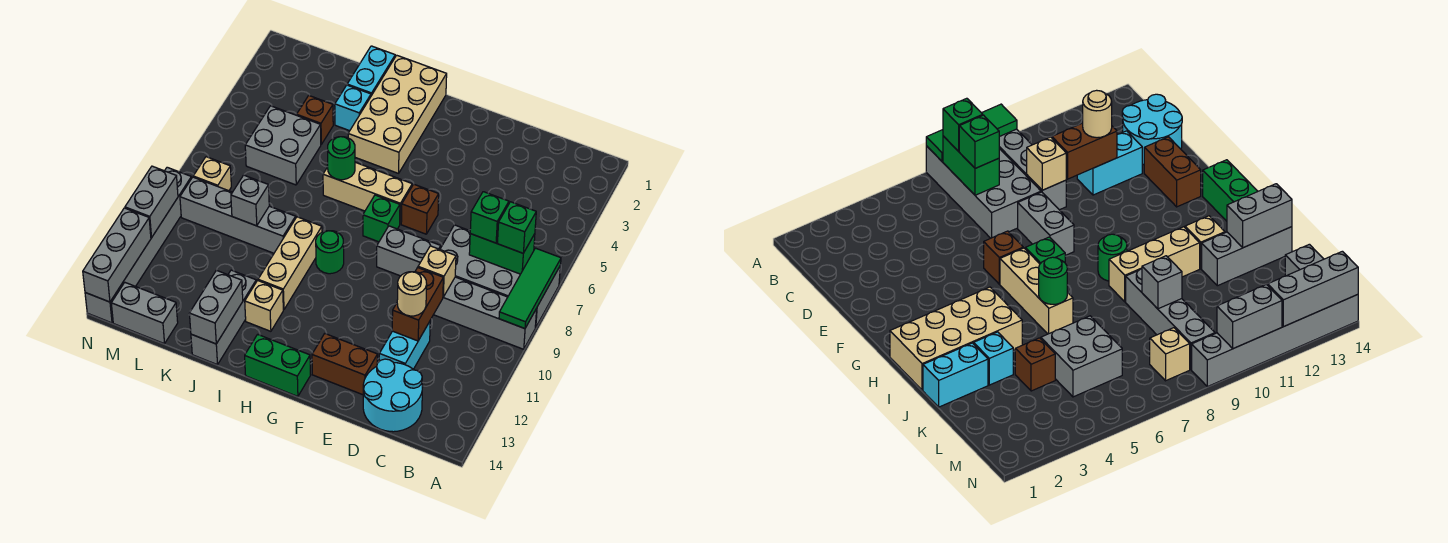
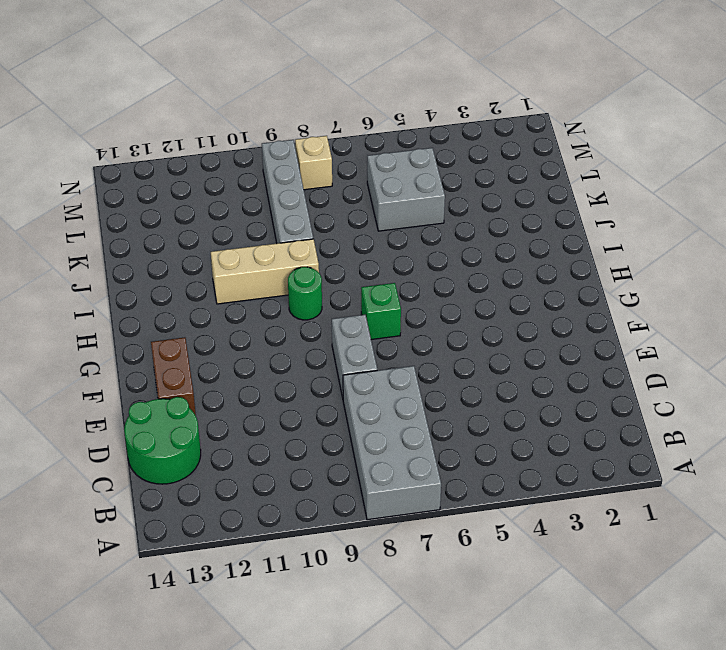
green round brick C13:D14 level 1 -> cyan round brick C13:D14 level 1
none -> grey brick A9:D9 level 1
none -> cyan brick D11:D12 level 1
none -> brown brick F6 level 1
none -> tan brick G6:I6 level 1

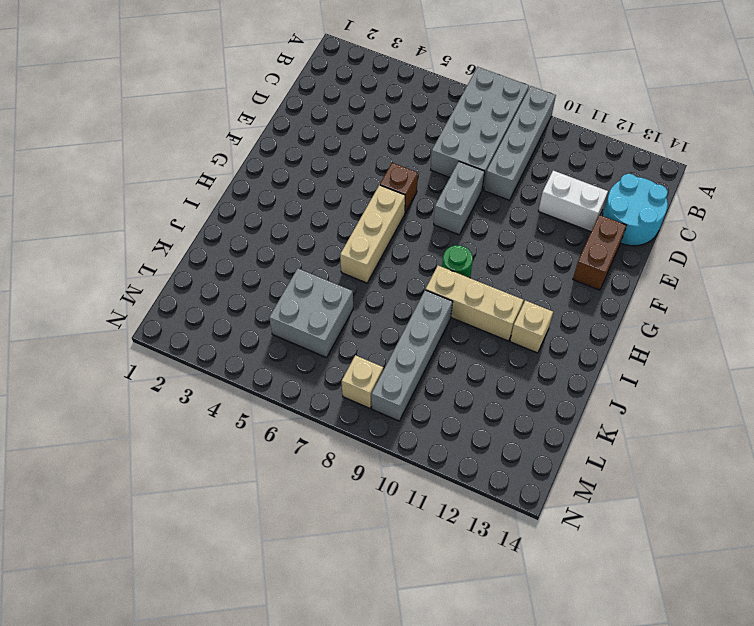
white brick D11:D12 level 1 -> cyan brick D11:D12 level 1
none -> green brick G7 level 1
none -> green brick G14:H14 level 1
none -> tan brick H1:I4 level 1
none -> cyan brick J1:J2 level 1

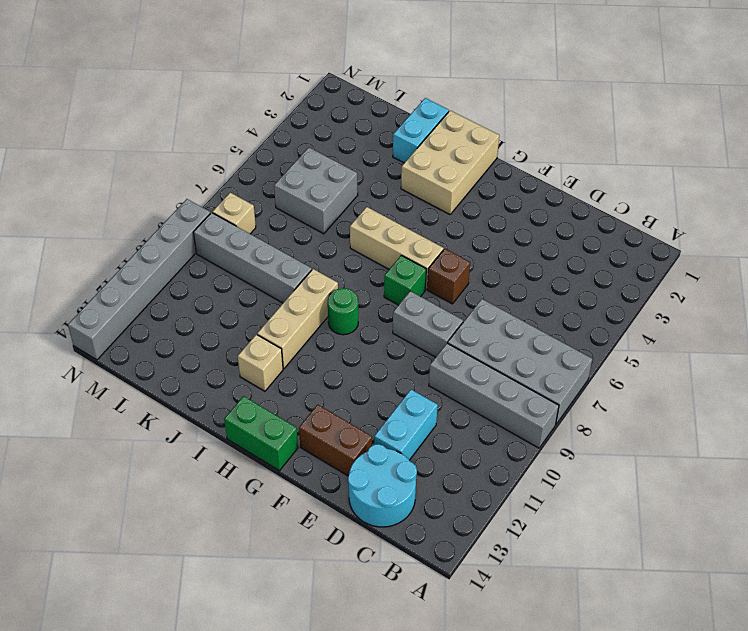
tan brick H1:I3 level 1 -> tan brick H1:I4 level 1
none -> cyan brick J3 level 1
none -> grey brick J12:J14 level 1
none -> brown brick K4 level 1
none -> grey brick L14:M14 level 1

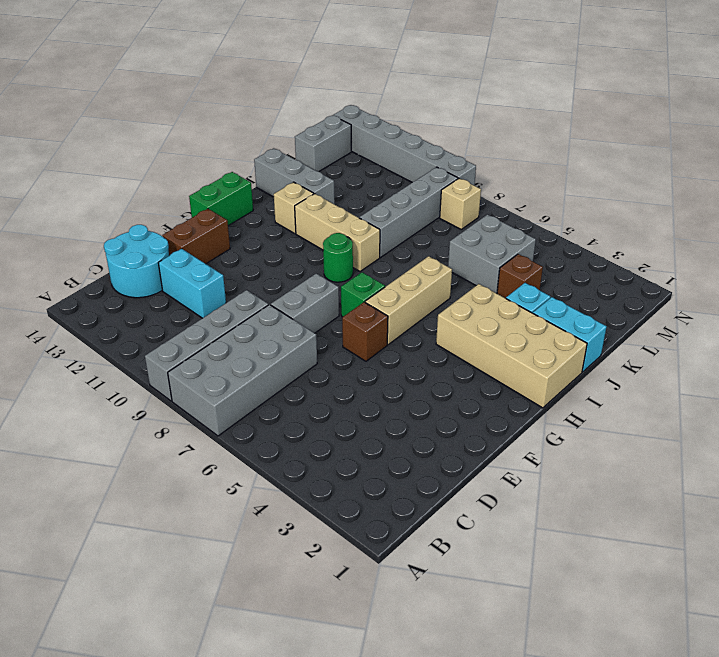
none -> green tile A7:A9 level 2
none -> green brick B7:C7 level 2
none -> tan brick D9 level 2
none -> brown brick D10:D11 level 2

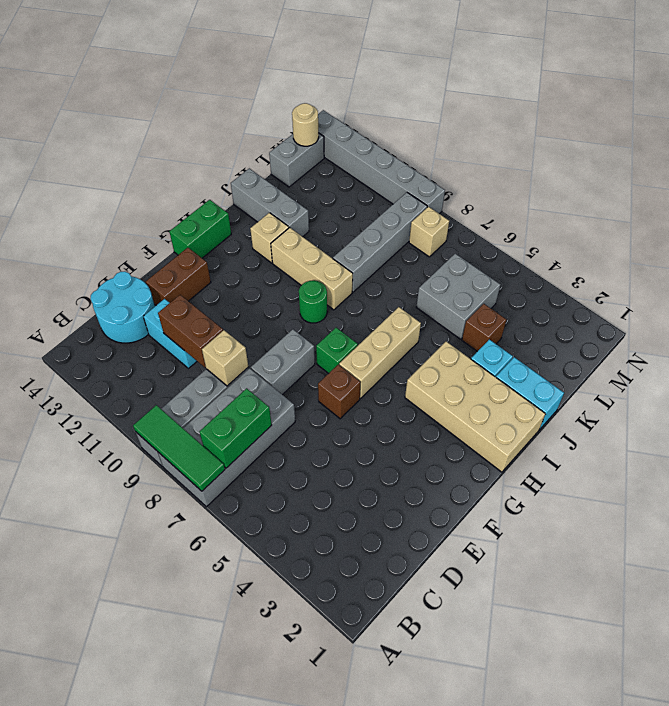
tan round brick M14 level 2 -> tan round brick D11 level 3
none -> green round brick I6 level 2
none -> grey brick J13:J14 level 2
none -> grey brick K9 level 2
none -> grey brick N10:N11 level 2

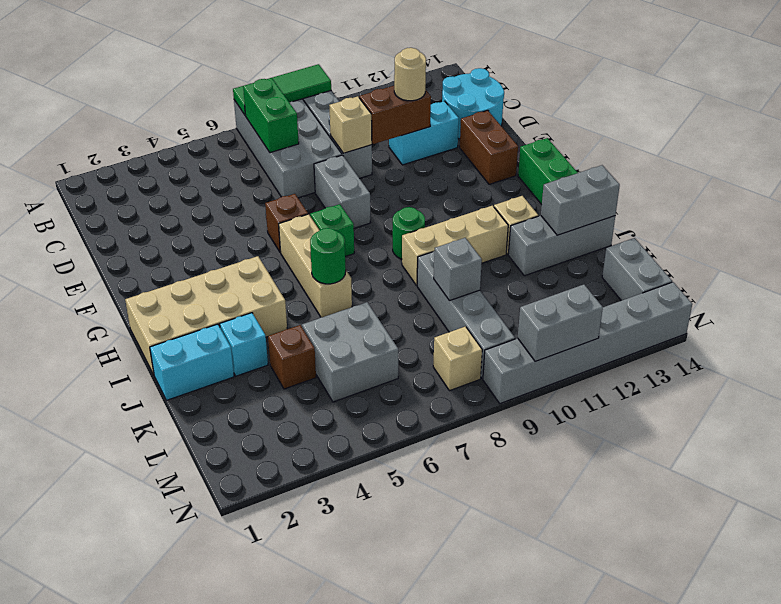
none -> grey brick N12:N14 level 2
none -> green brick B7 level 3
none -> green brick C7 level 3

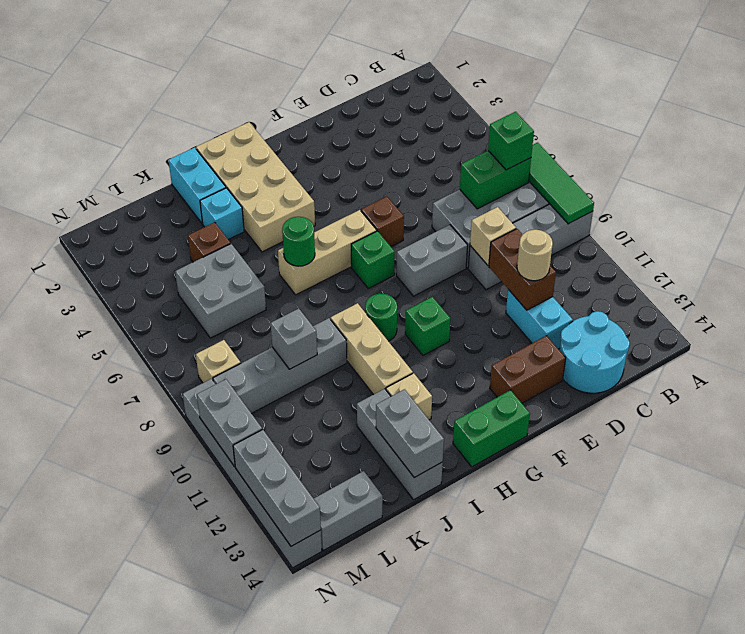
green brick G10 level 1 -> green brick C7 level 3

